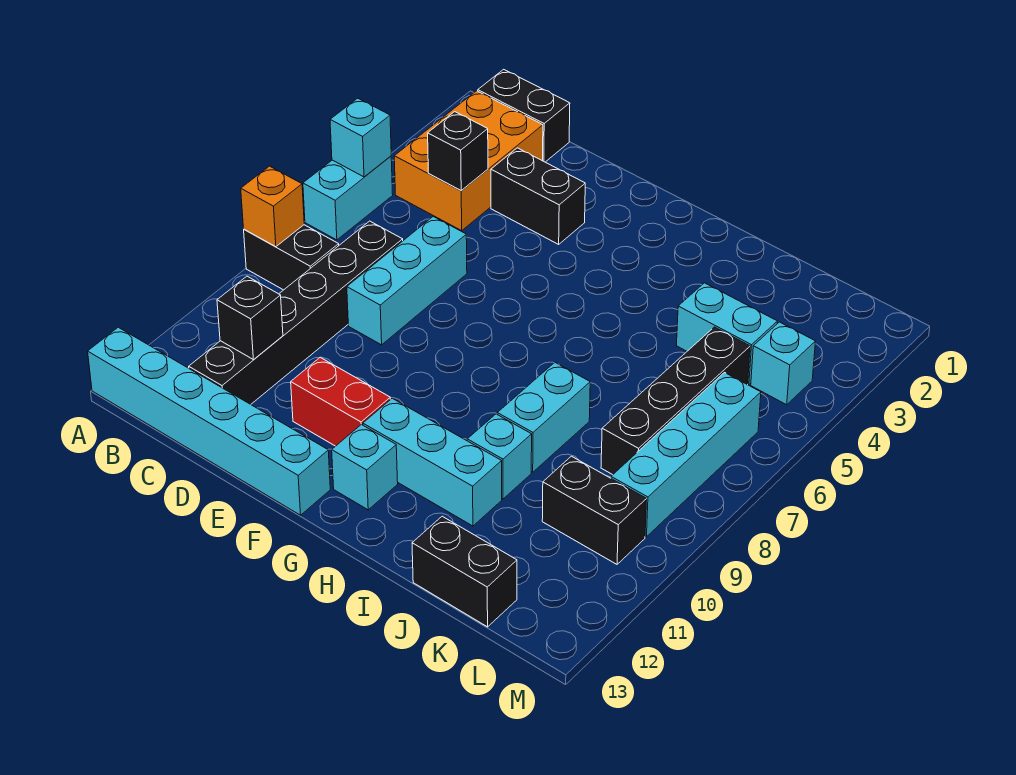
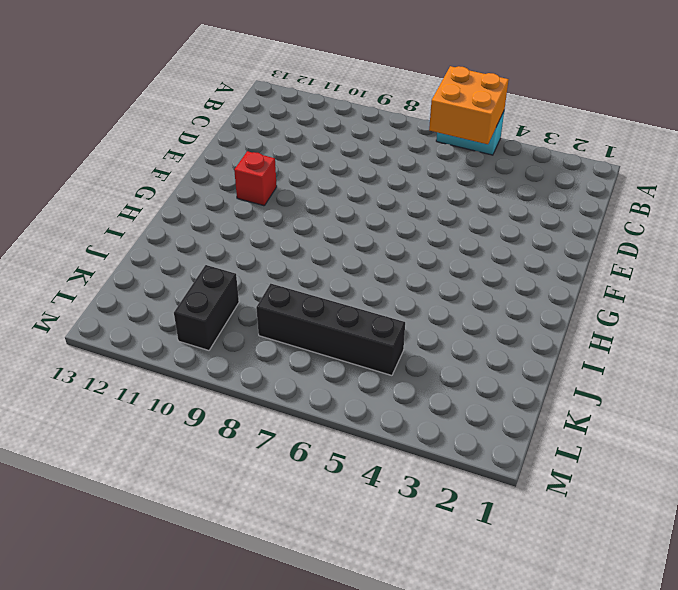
orange brick A5:B6 level 2 -> cyan brick A5 level 2
red brick F11 level 1 -> red brick E11:F11 level 1
none -> black brick A8:B8 level 1
none -> cyan brick A13:F13 level 1
none -> black brick B1:C1 level 1

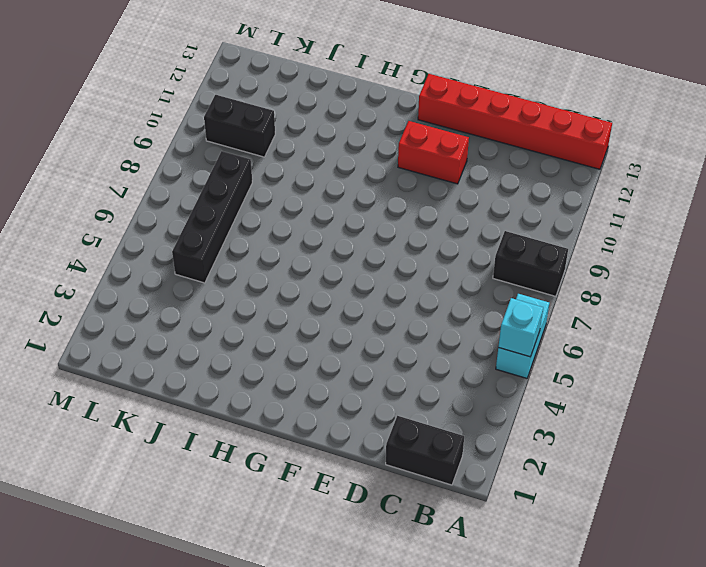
red brick A13:F13 level 1 -> cyan brick A13:F13 level 1
none -> orange brick B2:C4 level 1
none -> black brick C7:C12 level 1
none -> black brick D3:E3 level 1

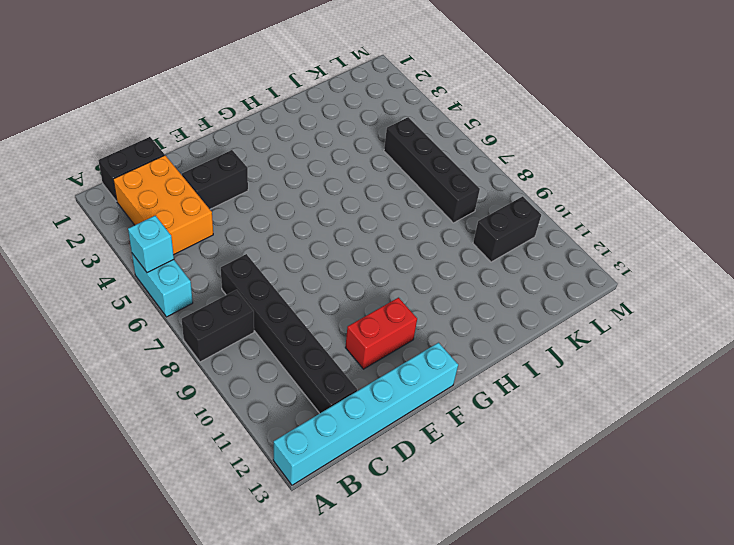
none -> cyan brick D6:D8 level 1
none -> cyan brick G11:I11 level 1
none -> cyan brick G12 level 1

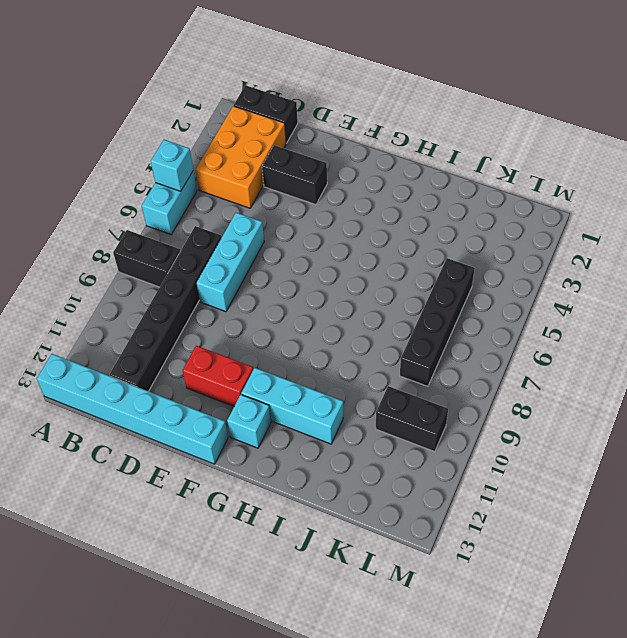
none -> cyan brick I8:I9 level 1
none -> cyan brick I10 level 1
none -> cyan brick J4:K4 level 1

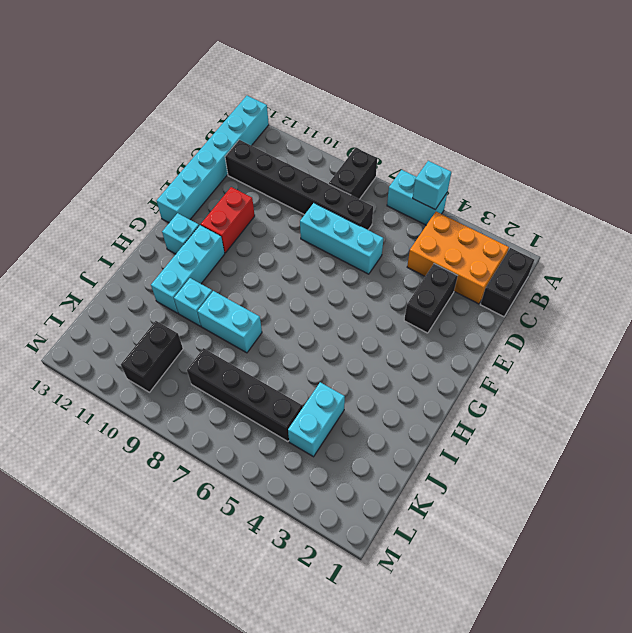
none -> black brick J13:K13 level 1
none -> cyan brick L4 level 1
none -> cyan brick L6:L9 level 1

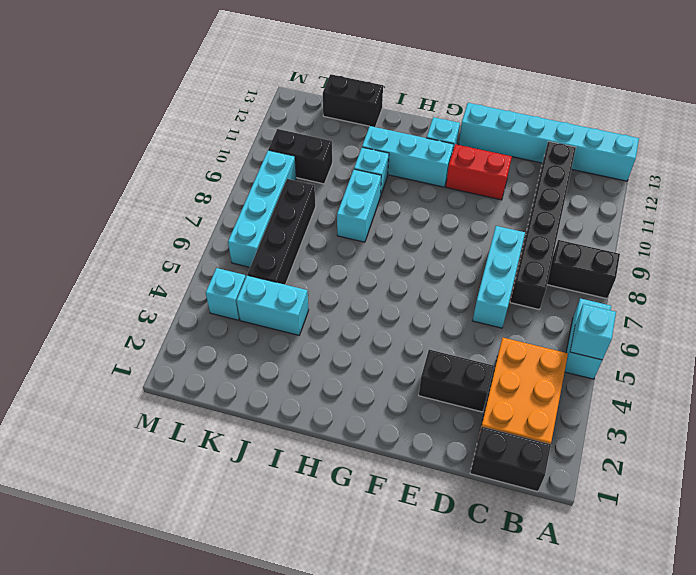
none -> orange brick A8 level 2
none -> black brick C4 level 2
none -> black brick C11 level 2

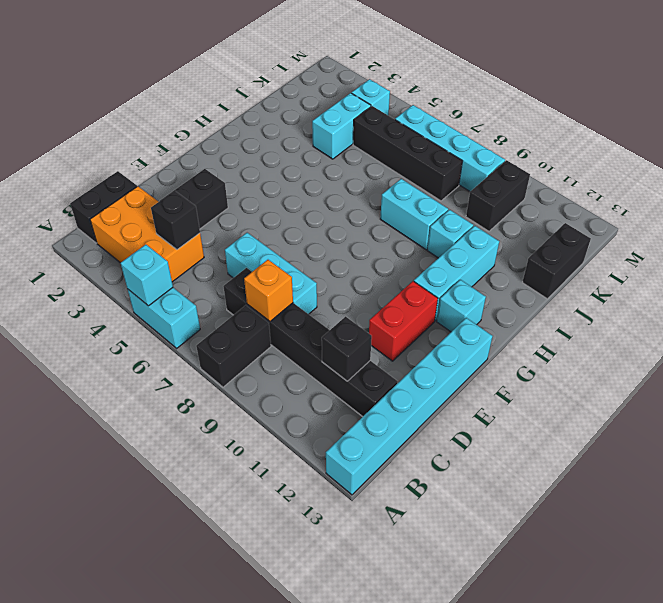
orange brick C8 level 2 -> orange brick A8 level 2

